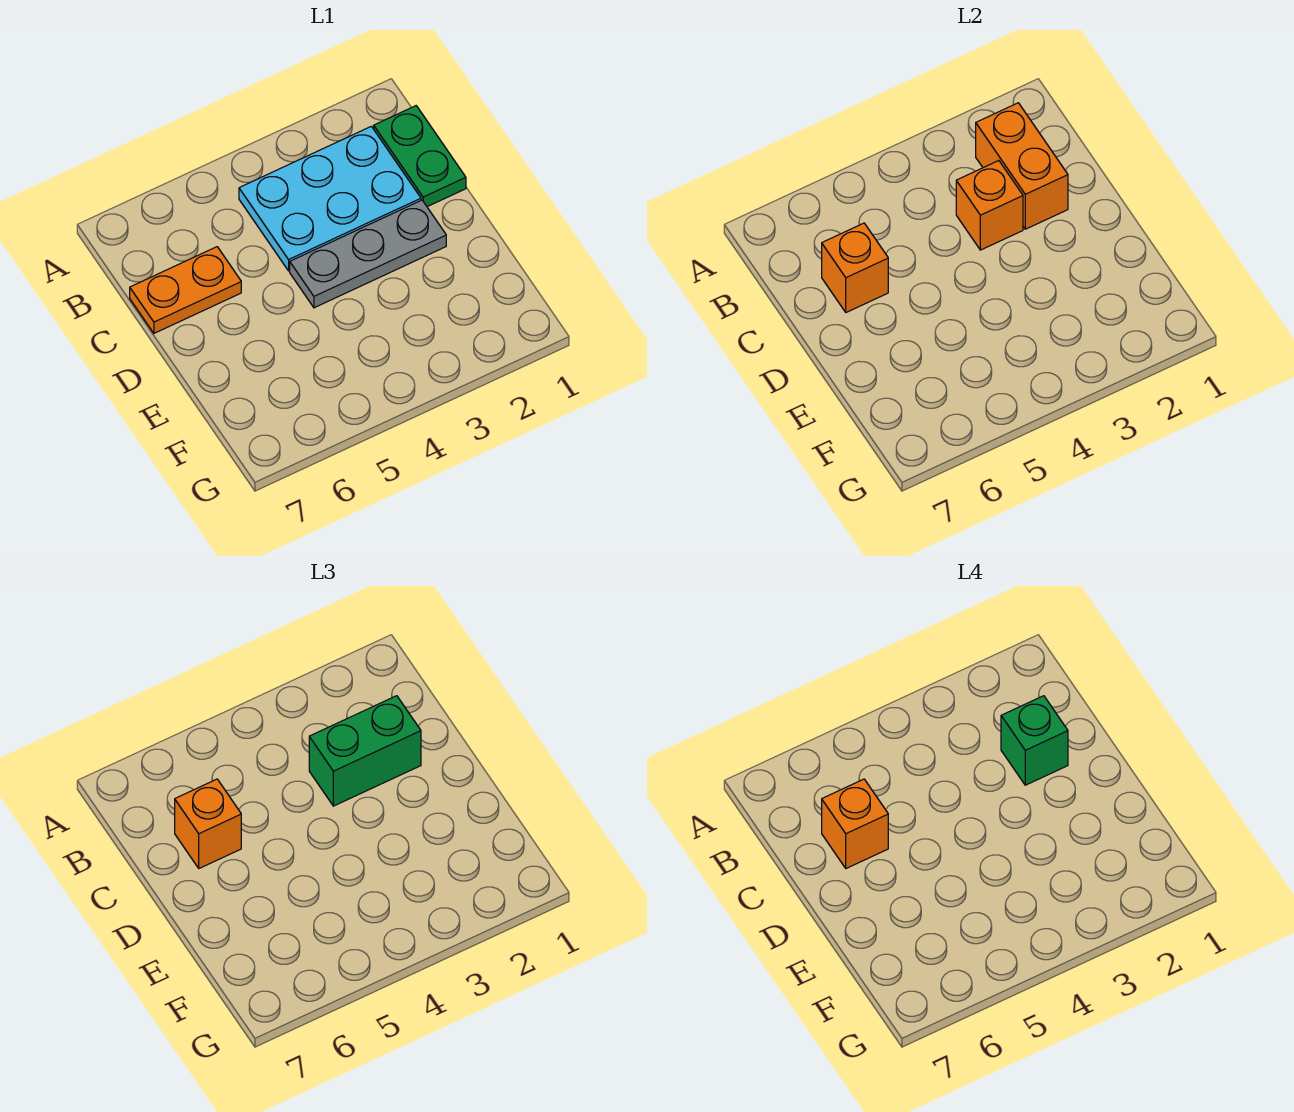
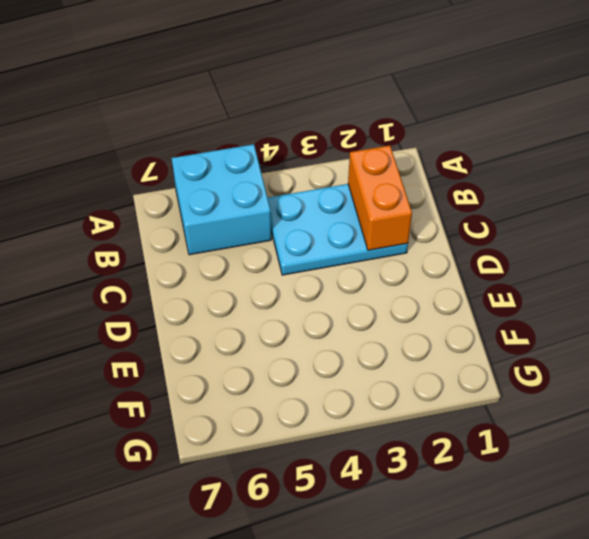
cyan brick A5:B6 level 1 -> none
none -> green plate B1:C1 level 1
none -> orange plate C6:C7 level 1

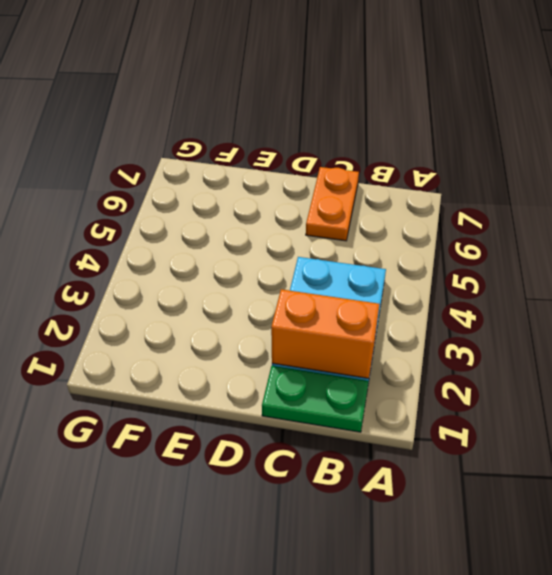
none -> grey plate D2:D4 level 1
none -> orange brick C3 level 2

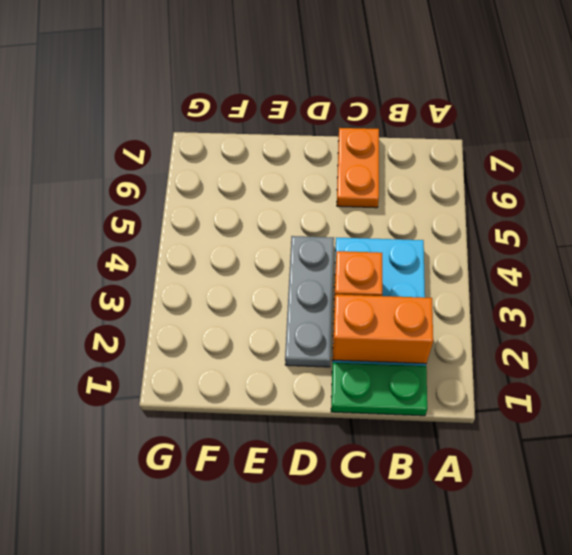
none -> orange brick C6 level 2
none -> green brick C2:C3 level 3

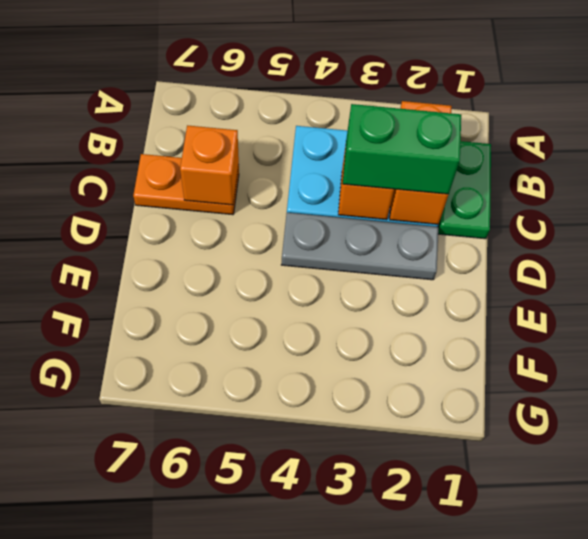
none -> orange brick C6 level 3
none -> green brick C2 level 4

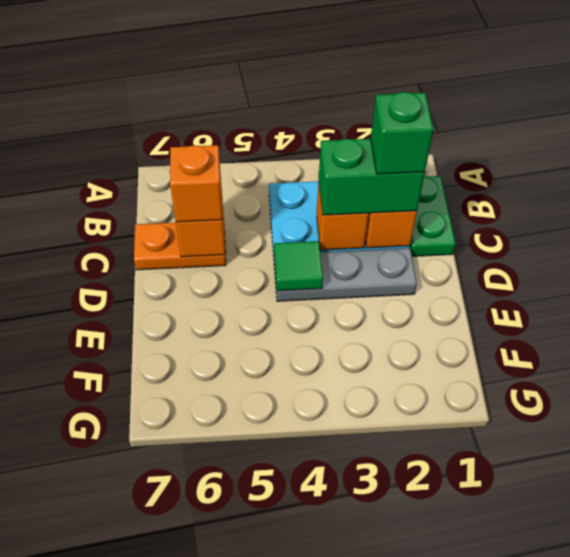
green tile D4 level 2 -> none
none -> orange brick C6 level 4

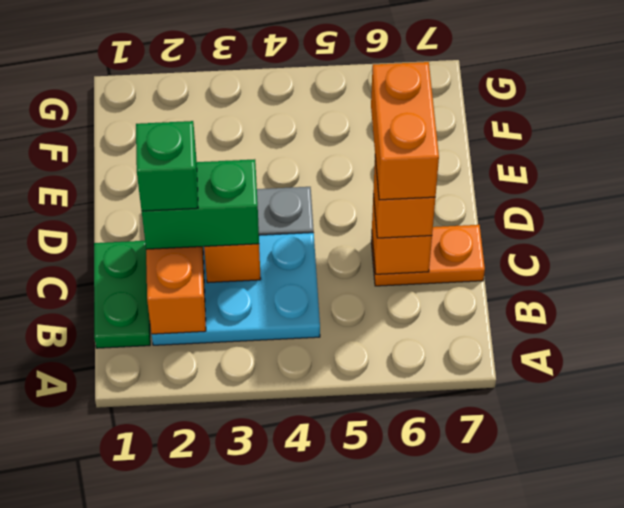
orange brick C6:D6 level 4 -> orange brick C6 level 4

